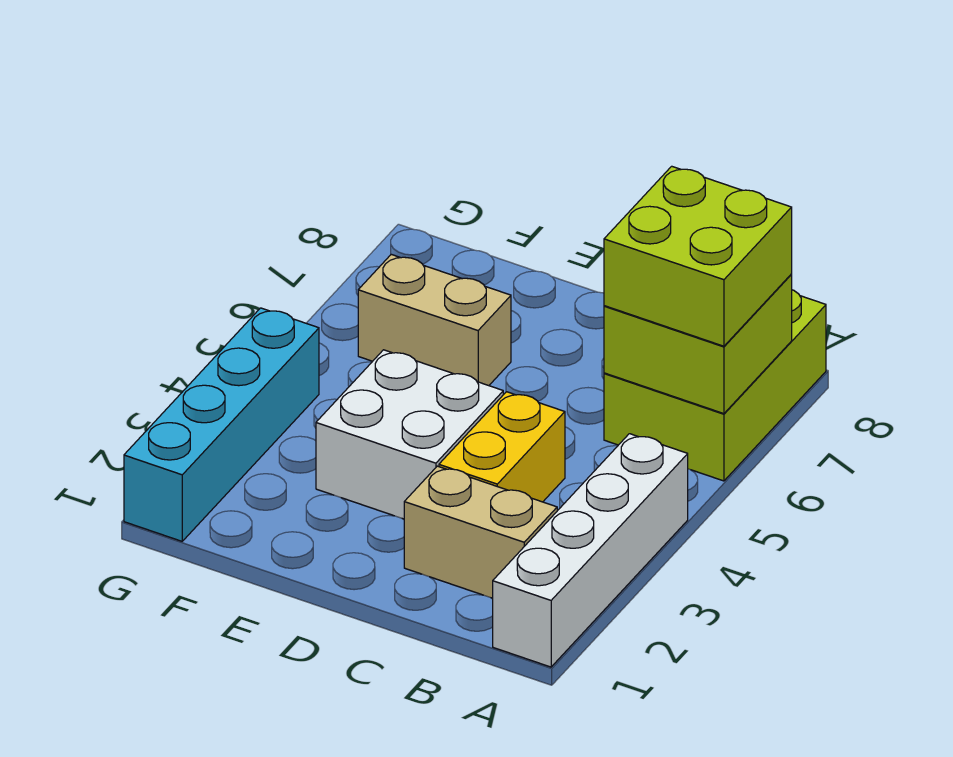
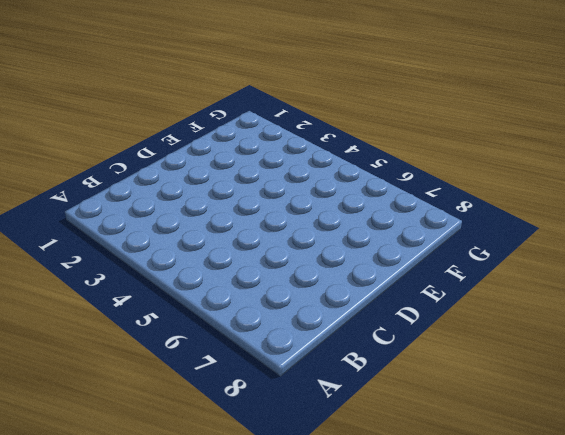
none -> white brick A1:A4 level 1
none -> lime brick A6:B8 level 1

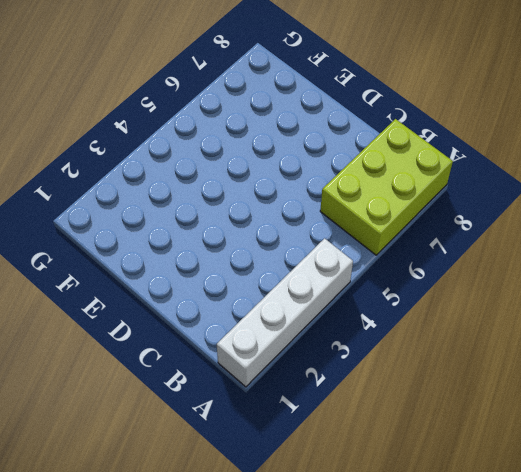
none -> tan brick B2:C2 level 1
none -> yellow brick C3:C4 level 1

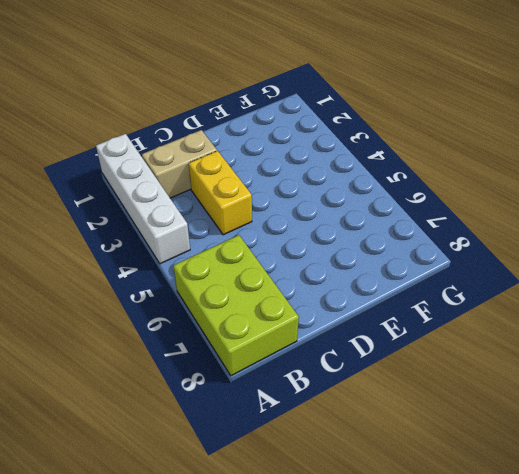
none -> white brick D3:E4 level 1
none -> tan brick E6:F6 level 1

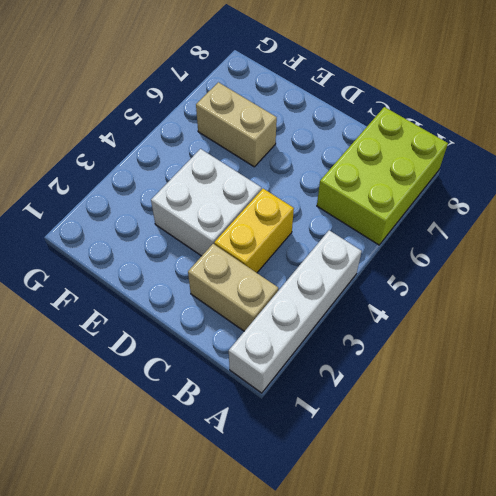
none -> cyan brick G1:G4 level 1
none -> lime brick A6:B7 level 2

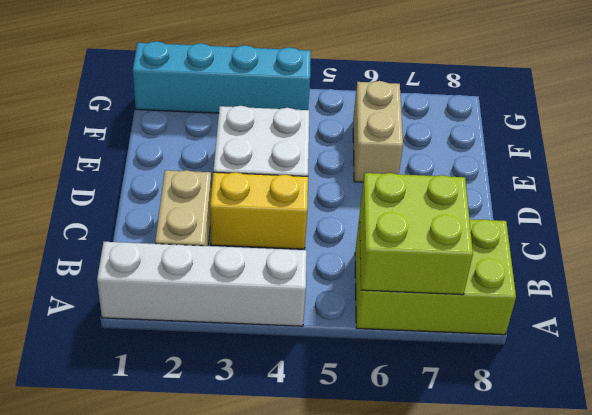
none -> lime brick A6:B7 level 3

